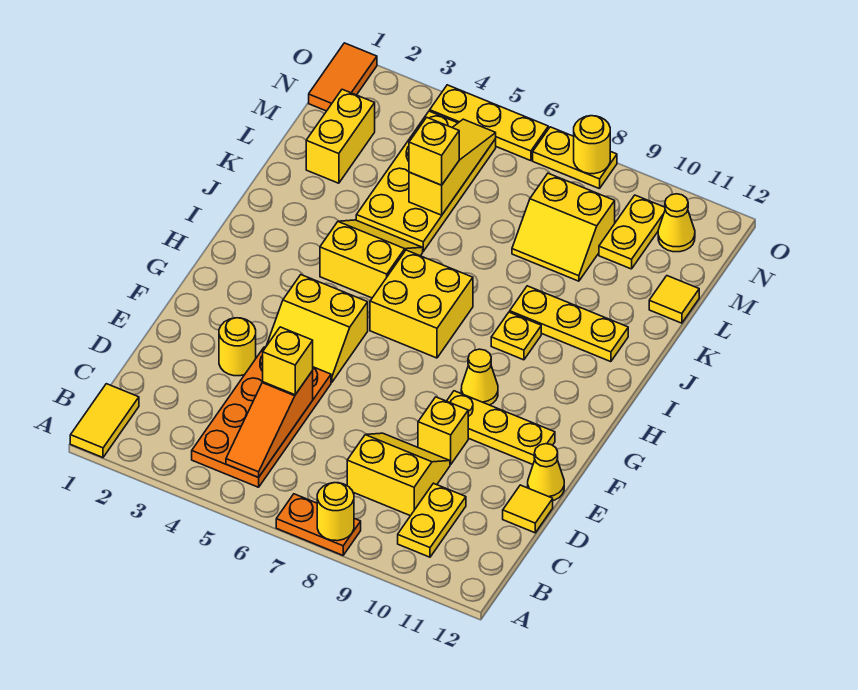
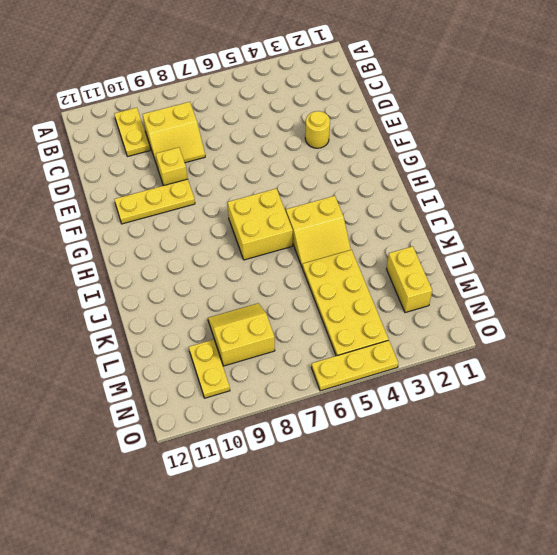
none -> yellow tile A1:B1 level 1
none -> orange plate A7:A8 level 1
none -> orange plate B4:E5 level 1
none -> yellow tile D12 level 1

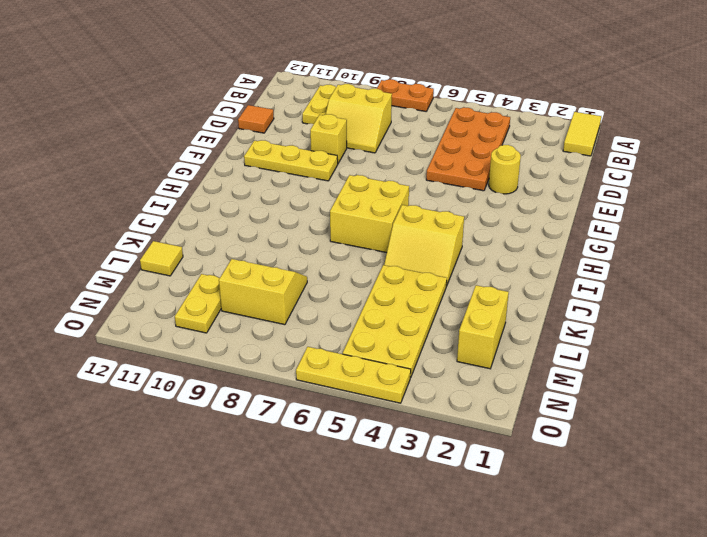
orange tile D12 level 1 -> yellow tile D12 level 1
none -> yellow cone E12 level 1
none -> yellow slope F4:G5 level 1 top G
none -> yellow cone G9 level 1
none -> yellow plate I9 level 1

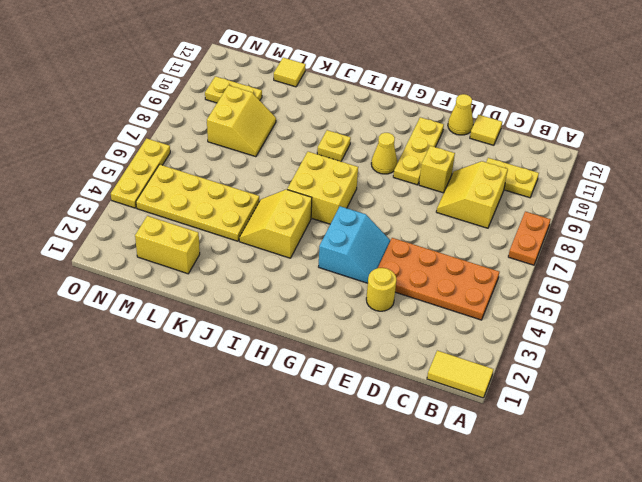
cyan slope F4:G5 level 1 top G -> yellow slope F4:G5 level 1 top G
none -> yellow plate J9:J11 level 1
none -> orange tile N1:O1 level 1
none -> yellow cone N11 level 1
none -> yellow plate O7:O8 level 1

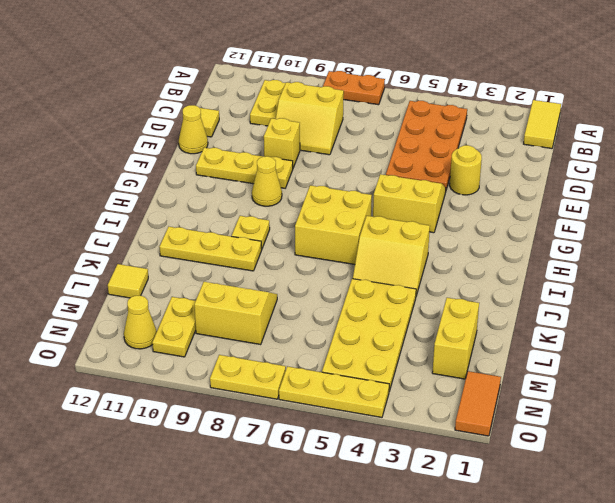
none -> yellow round brick A8 level 2
none -> orange slope B5:D5 level 2 top D
none -> yellow slope L5:N5 level 2 top L
none -> yellow round brick O8 level 2

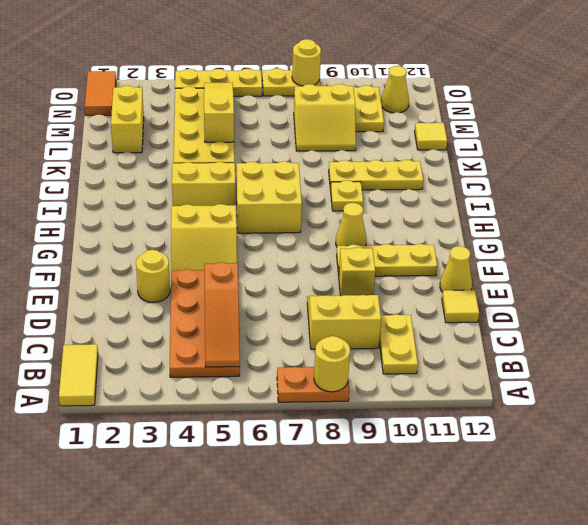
none -> yellow brick D5 level 3
none -> yellow brick L5 level 3

